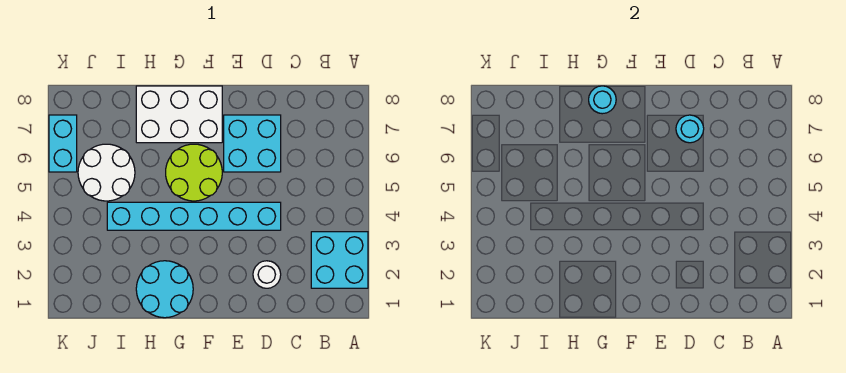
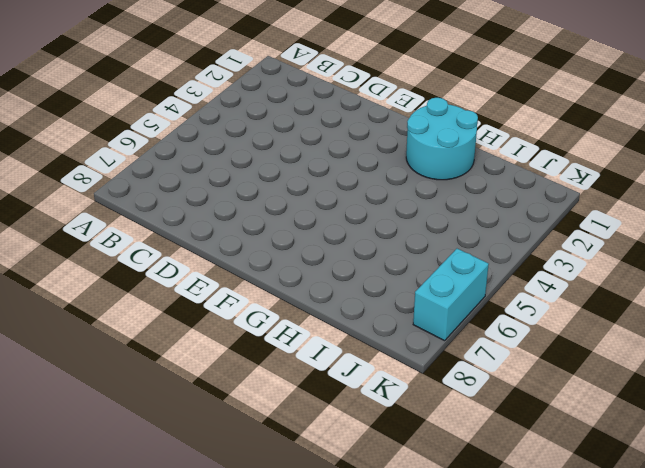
none -> cyan brick A2:B3 level 1
none -> white round brick D2 level 1

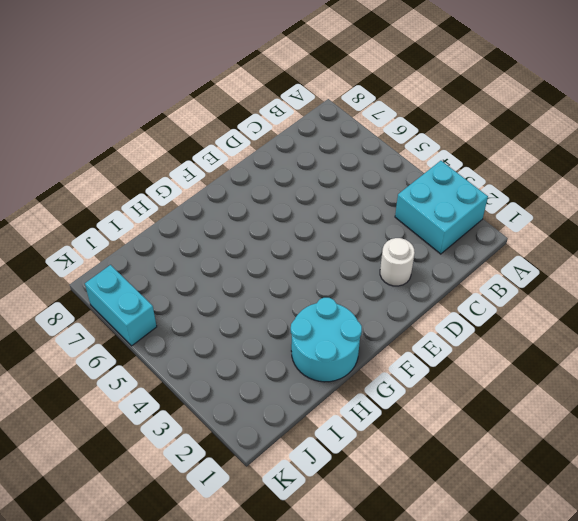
none -> cyan brick D4:I4 level 1
none -> cyan brick D6:E7 level 1

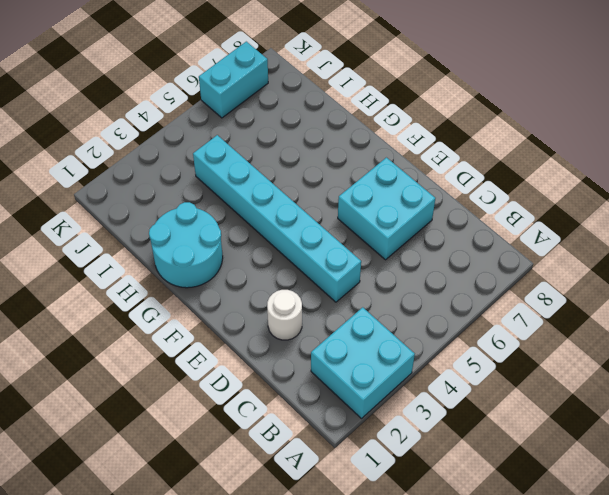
none -> lime round brick F5:G6 level 1
none -> white brick F7:H8 level 1

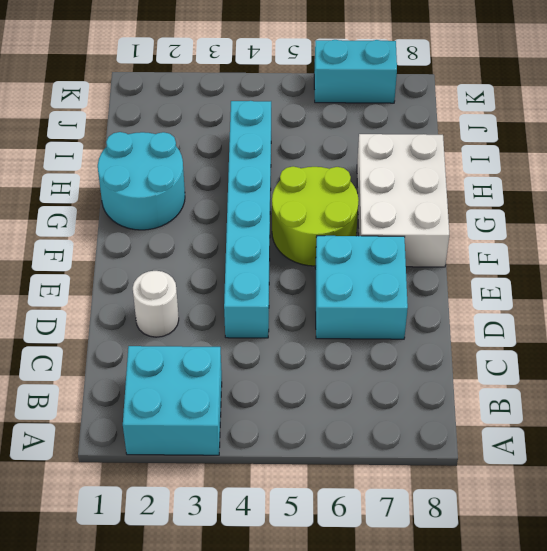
none -> white round brick I5:J6 level 1
none -> cyan round brick D7 level 2

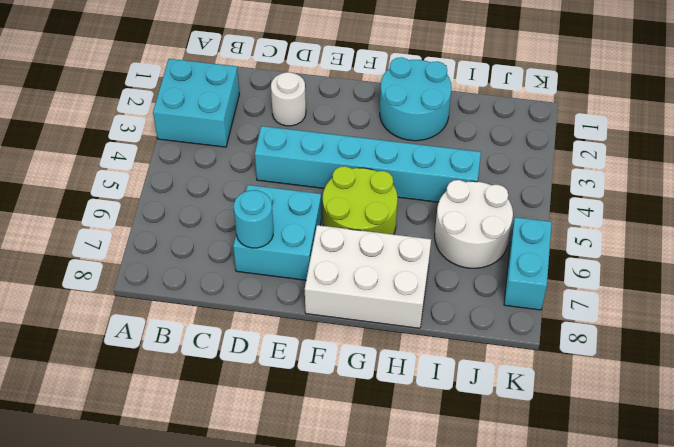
none -> cyan round brick G8 level 2

